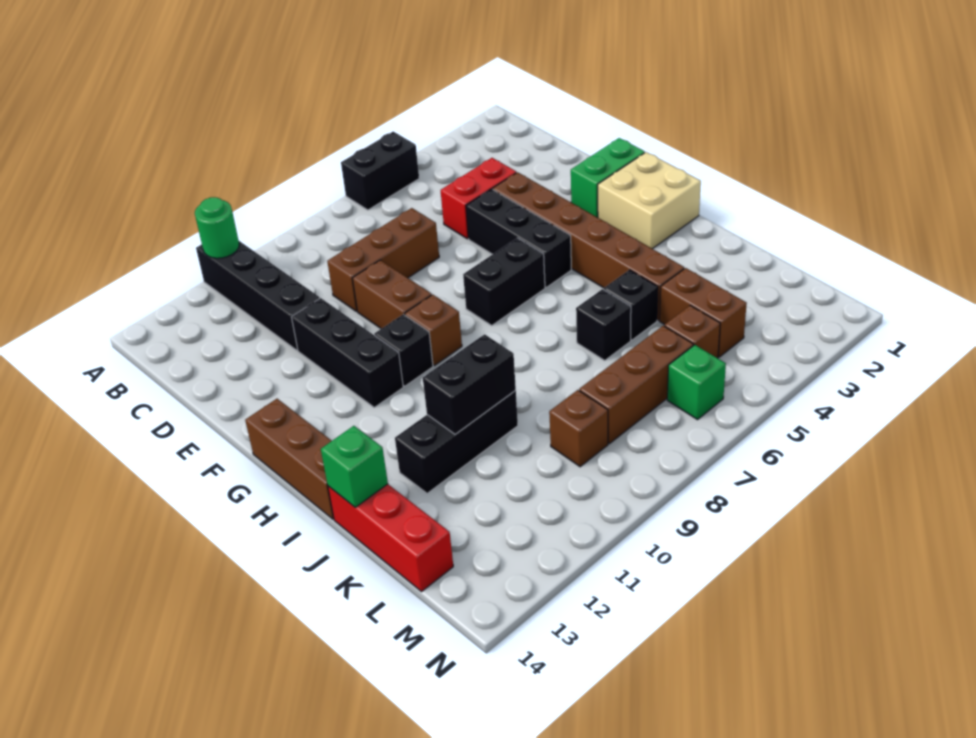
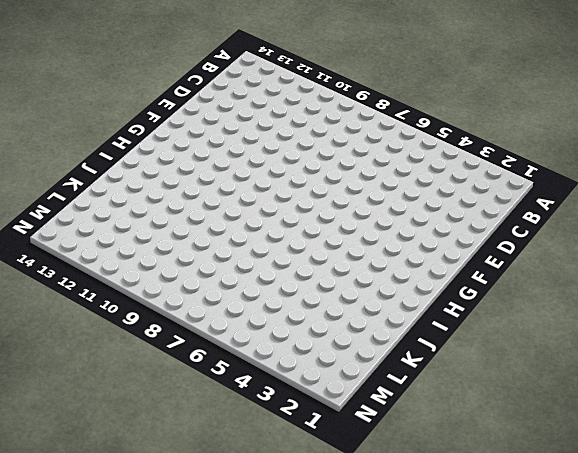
none -> black brick A5:A6 level 1
none -> black brick A11:D11 level 1
none -> red brick D4:D5 level 1

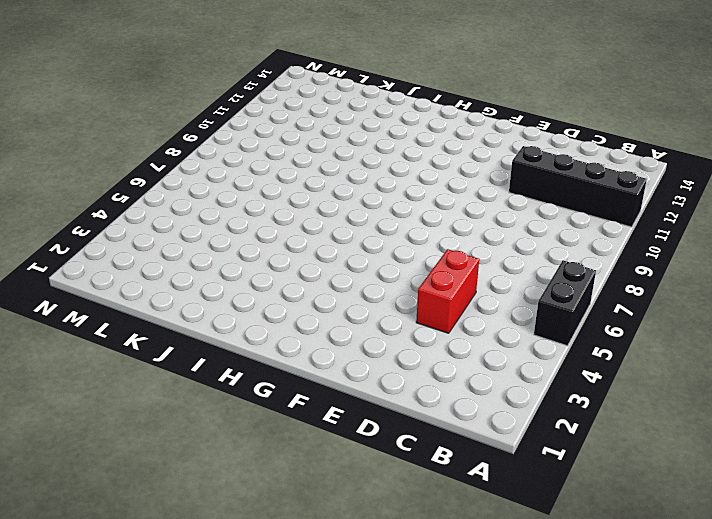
none -> brown brick D7:D9 level 1
none -> brown brick E4:J4 level 1
none -> black brick E5:G5 level 1

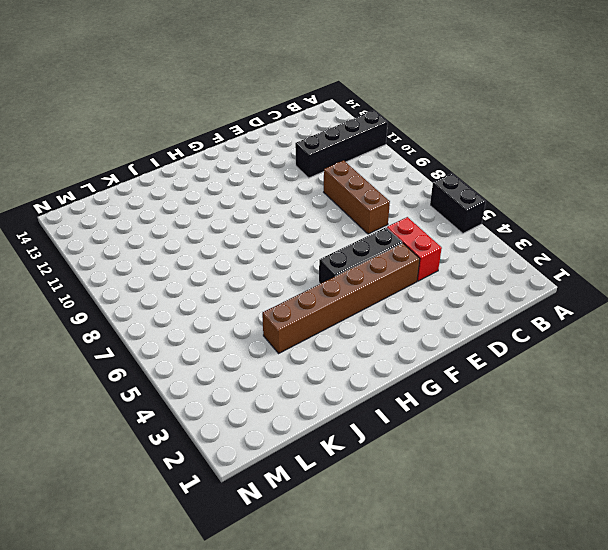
none -> brown brick E9:F9 level 1
none -> black brick E11:G11 level 1
none -> green brick F1:F2 level 1

